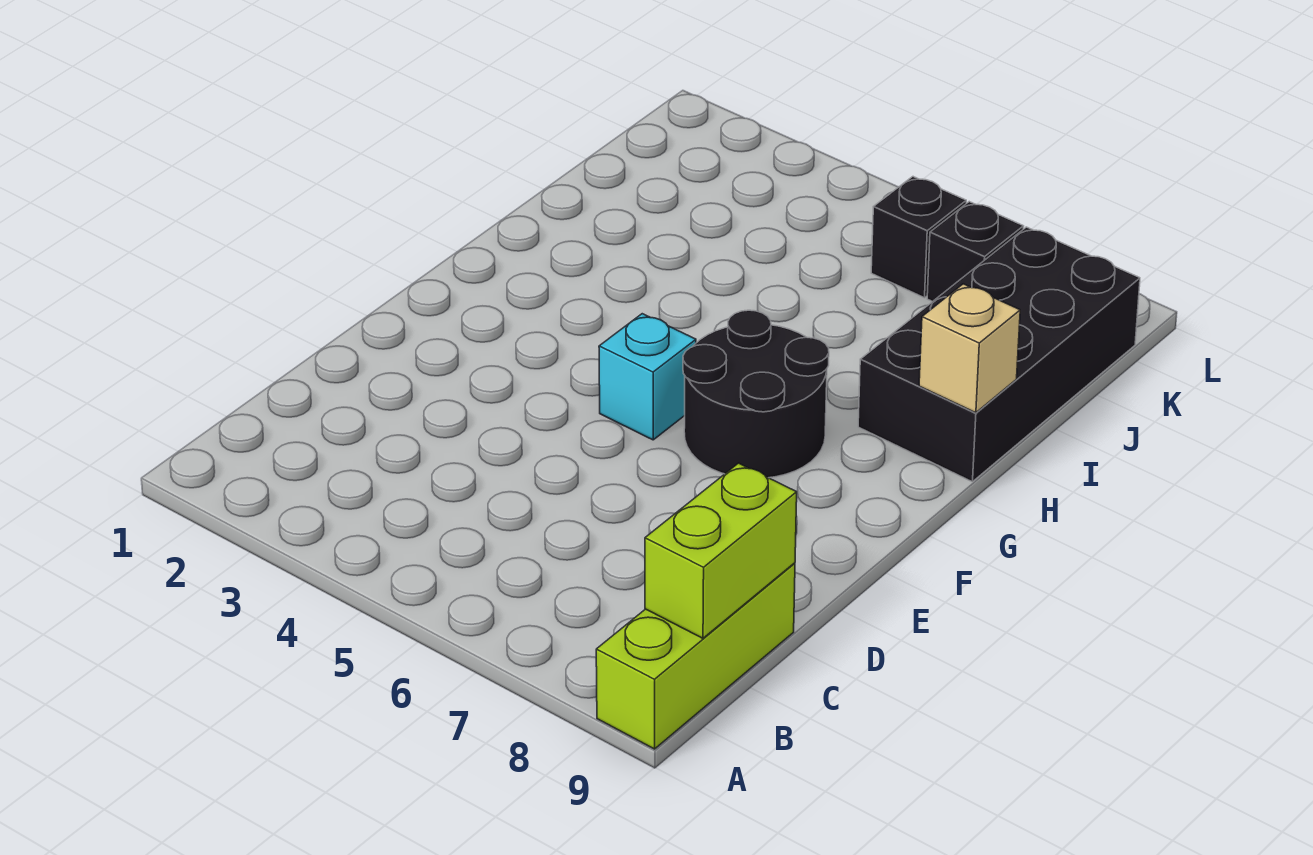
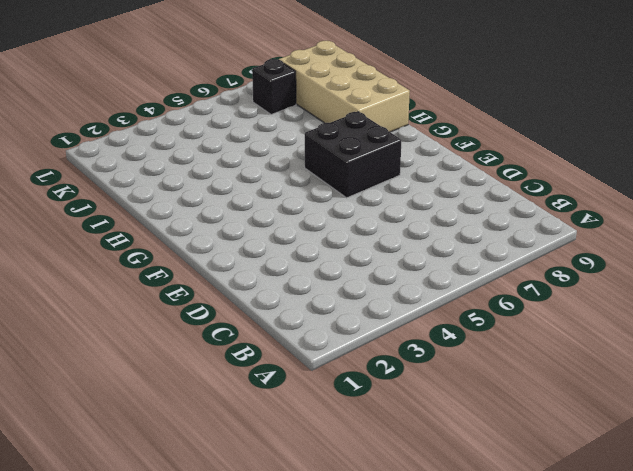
black brick F6:G7 level 1 -> black round brick F6:G7 level 1
tan brick H8:K9 level 1 -> black brick H8:K9 level 1
none -> lime brick A9:C9 level 1
none -> cyan brick F5 level 1

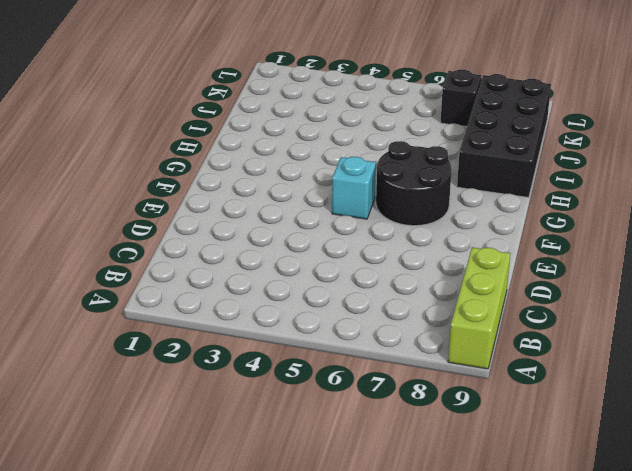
none -> black brick K6 level 1
none -> lime brick B9:C9 level 2

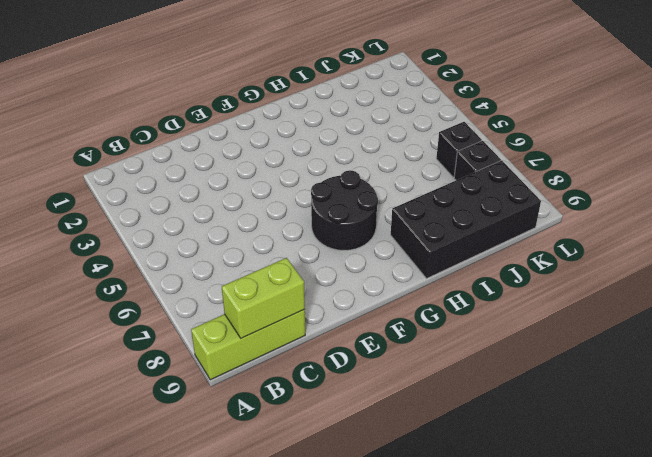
none -> cyan brick F5 level 1
none -> tan brick H9 level 2

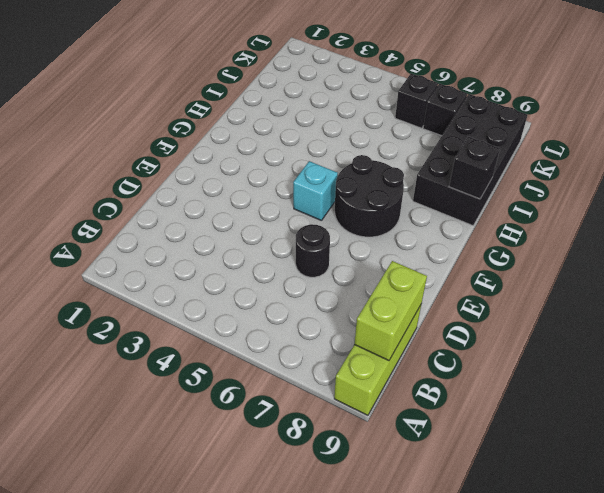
black round brick D6 level 1 -> none
black brick H9 level 2 -> tan brick H9 level 2

